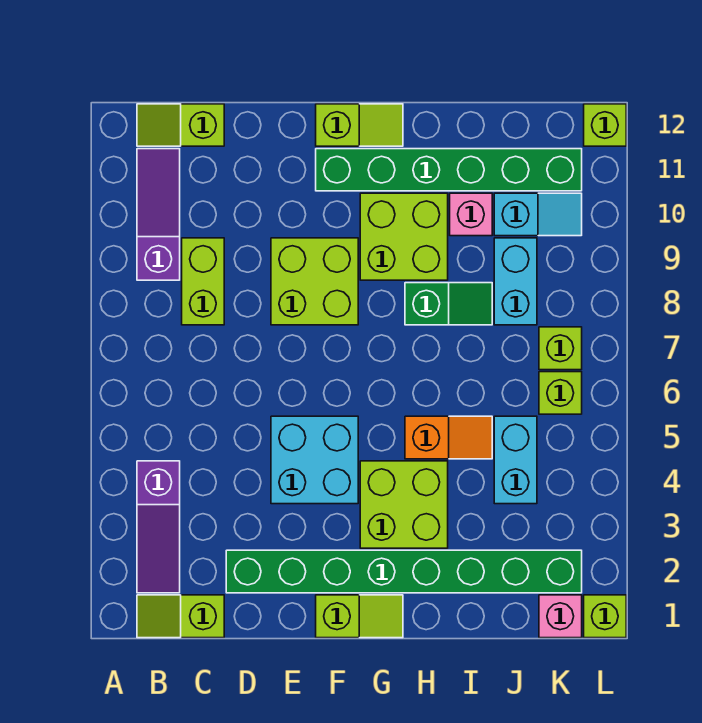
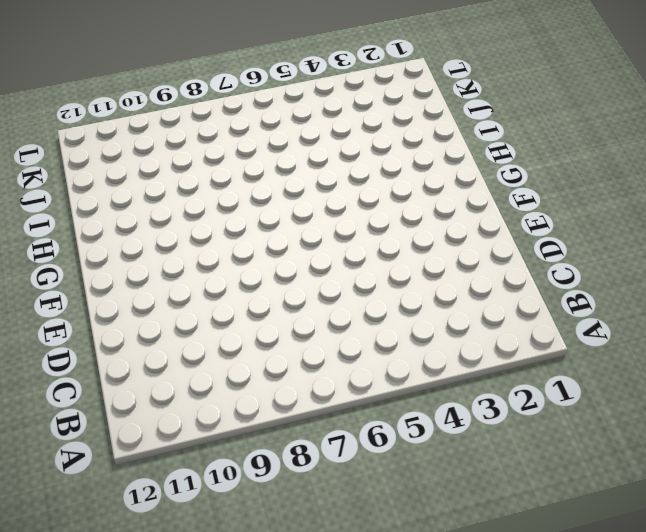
none -> lime slope B1:C1 level 1 top C
none -> purple slope B2:B4 level 1 top 4
none -> purple slope B9:B11 level 1 top 9

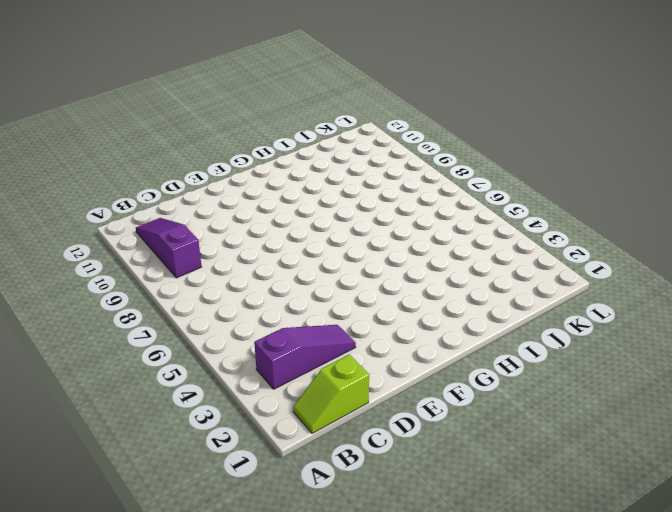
purple slope B3:D3 level 1 top B -> purple slope B2:B4 level 1 top 4
none -> lime slope B12:C12 level 1 top C
none -> lime brick C8:C9 level 1
none -> green brick D2:K2 level 1

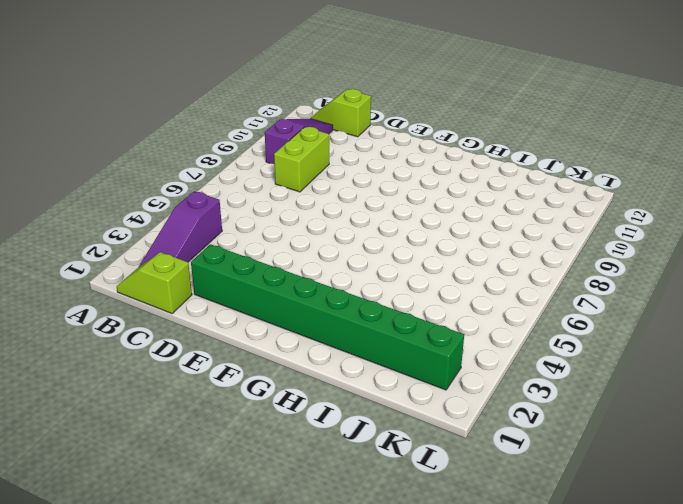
none -> cyan brick E4:F5 level 1
none -> lime brick E8:F9 level 1
none -> lime slope F1:G1 level 1 top F

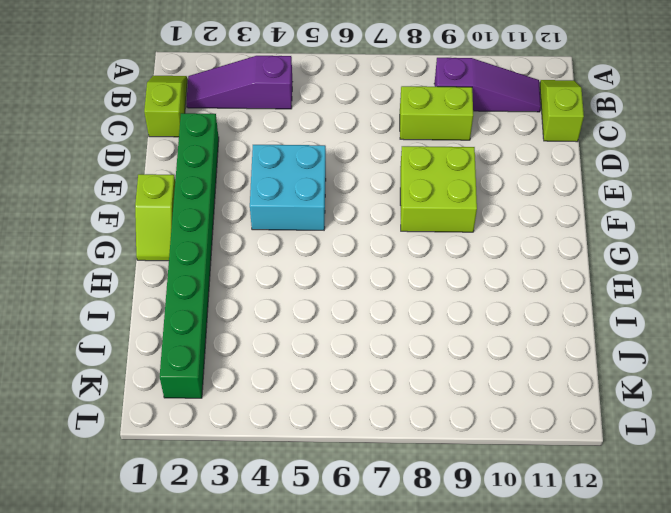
none -> green brick F11:K11 level 1
none -> lime slope F12:G12 level 1 top F
none -> lime brick G3:H4 level 1

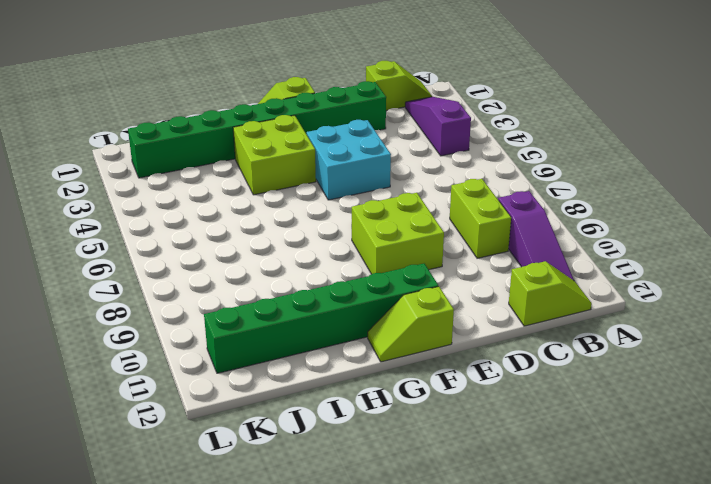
none -> lime brick G9:H10 level 1
none -> orange slope H5:I5 level 1 top H
none -> green slope H8:I8 level 1 top H

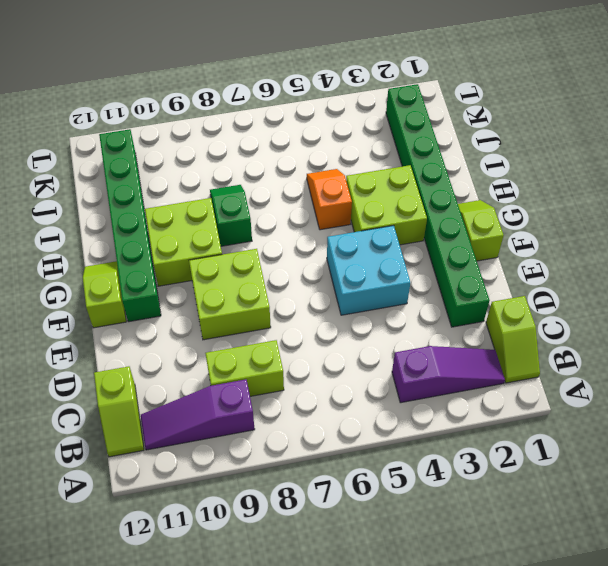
none -> pink brick I10 level 1
none -> cyan brick J4:J5 level 1
none -> cyan brick J8:J9 level 1

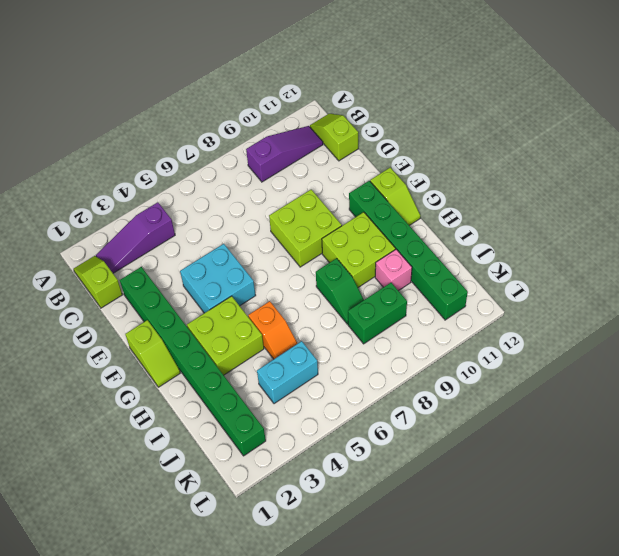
green brick J8:J9 level 1 -> cyan brick J8:J9 level 1
none -> lime brick C8:C9 level 1
none -> cyan slope J10:K10 level 1 top J
none -> pink brick K1 level 1

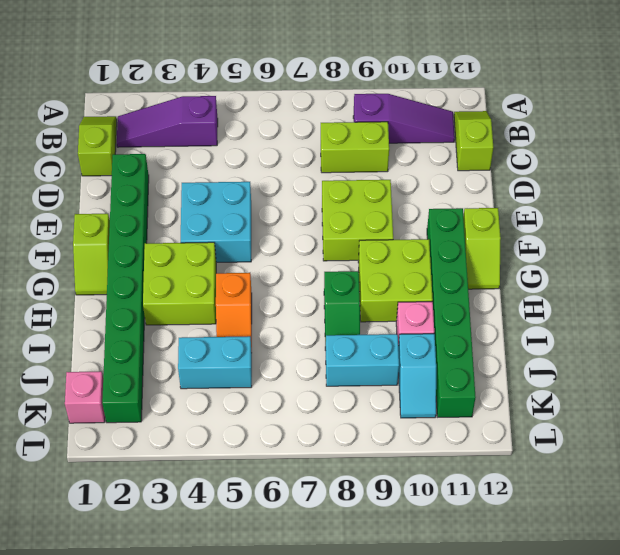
none -> lime brick K6 level 1
none -> lime brick K7 level 1
none -> lime brick L1 level 1

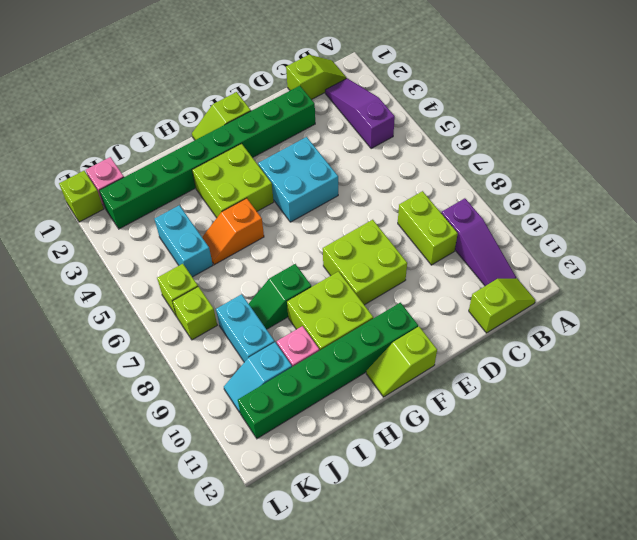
none -> lime brick L12 level 1

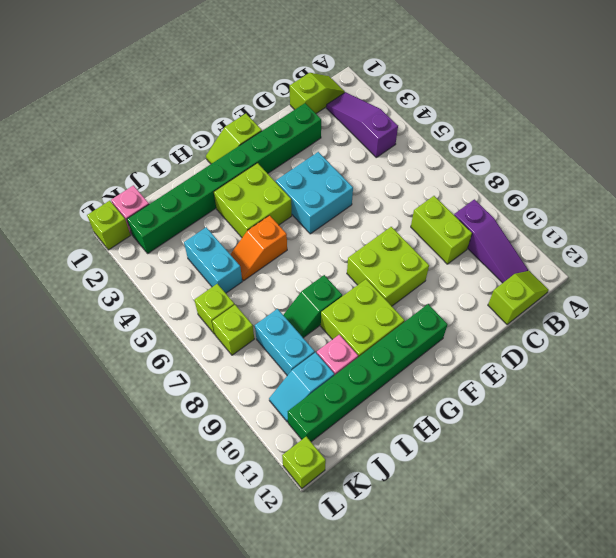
none -> lime slope F12:G12 level 1 top F

